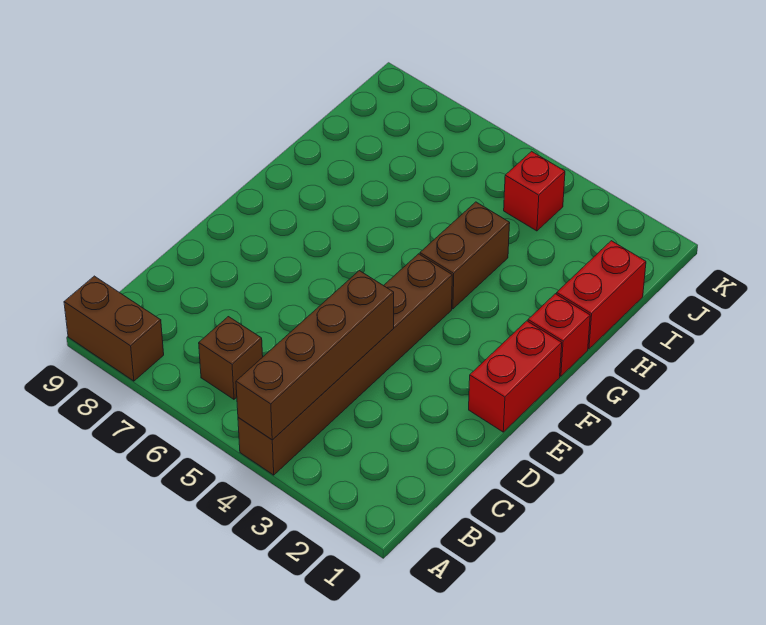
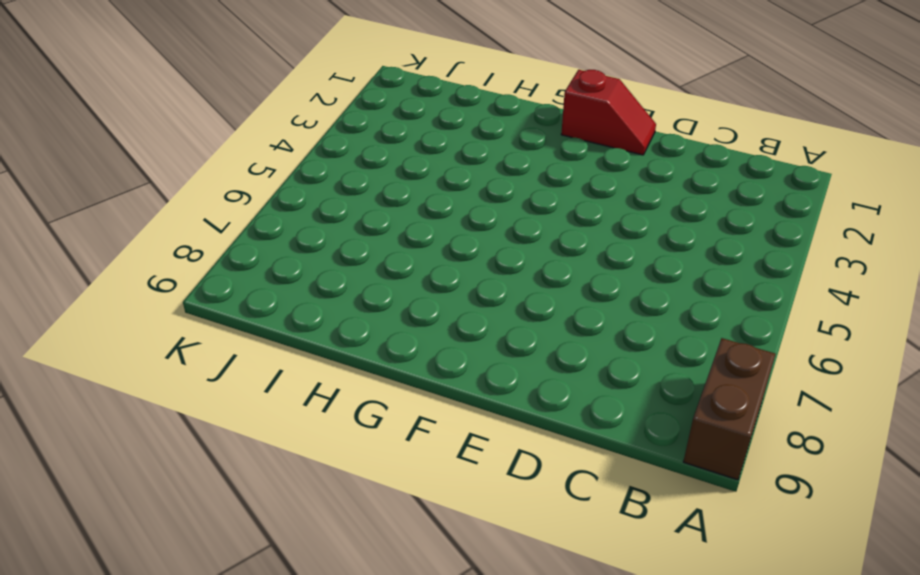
red slope E1:F1 level 1 top F -> red brick E1:F1 level 1
none -> brown brick A4:F4 level 1
none -> brown brick B6 level 1

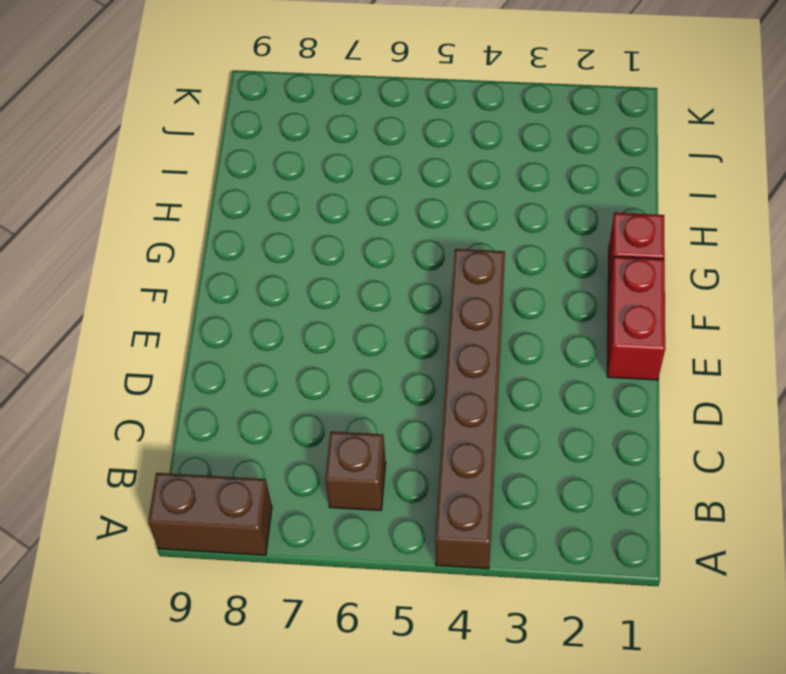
none -> brown brick G4:H4 level 1
none -> red brick H1:I1 level 1

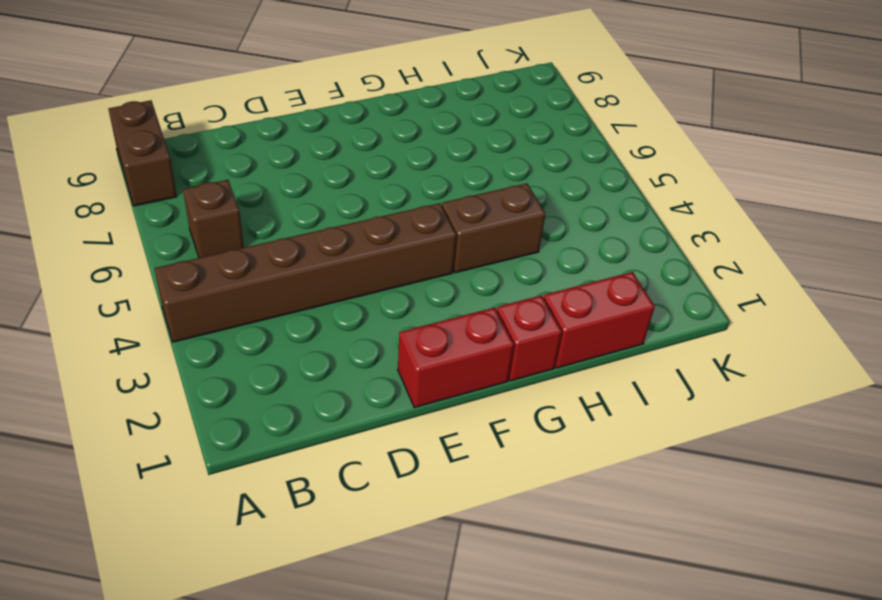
none -> red brick J4 level 1
none -> brown brick A4:D4 level 2

